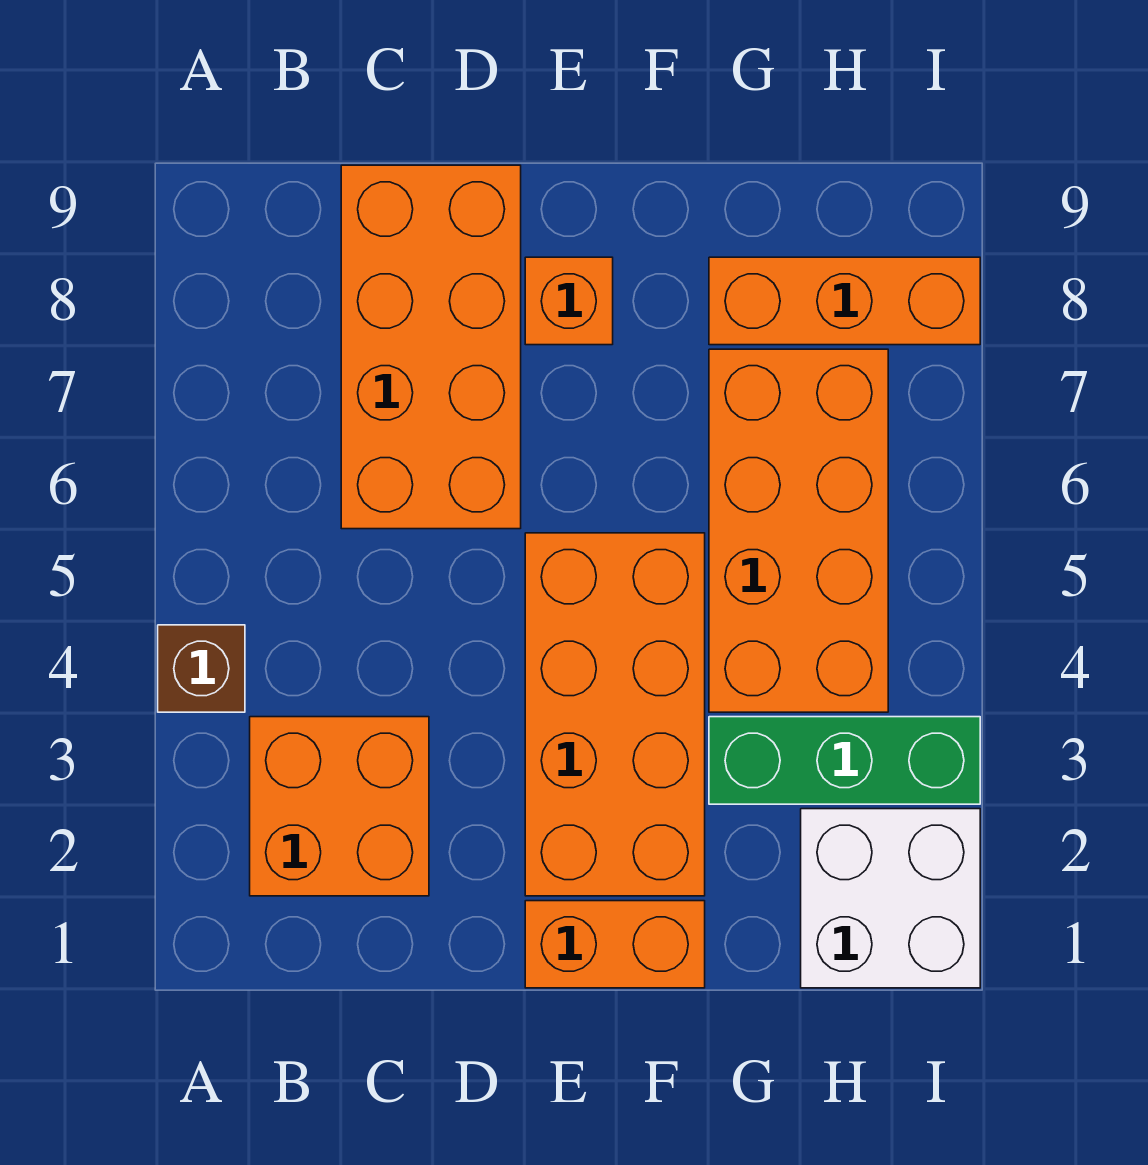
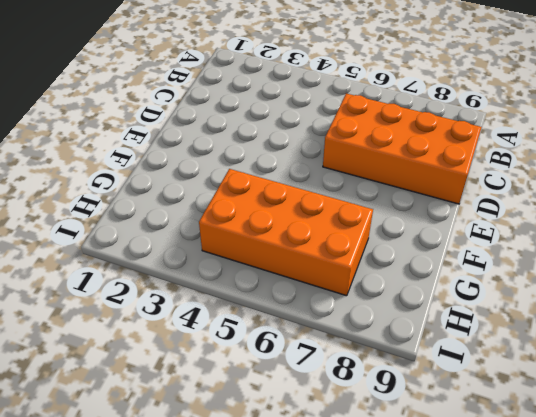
none -> brown brick A4 level 1
none -> orange brick B2:C3 level 1

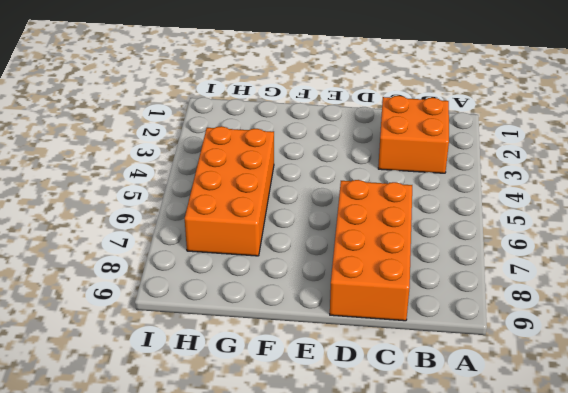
none -> brown brick A4 level 1
none -> orange brick E1:F1 level 1

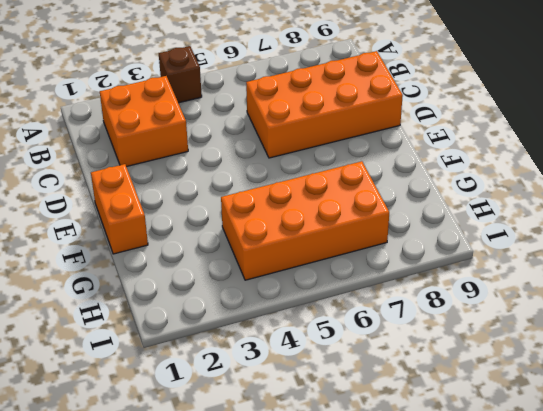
none -> orange brick E2:F5 level 1
none -> orange brick E8 level 1

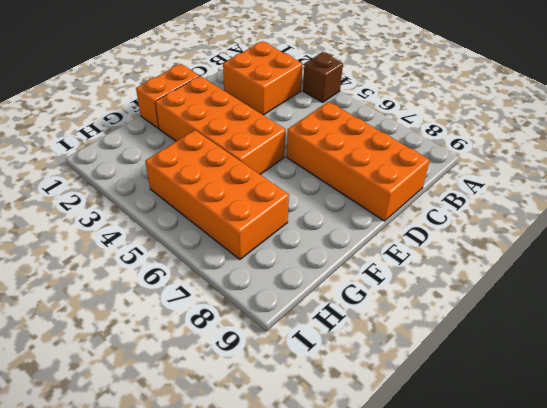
none -> orange brick E8 level 1
none -> green brick G3:I3 level 1

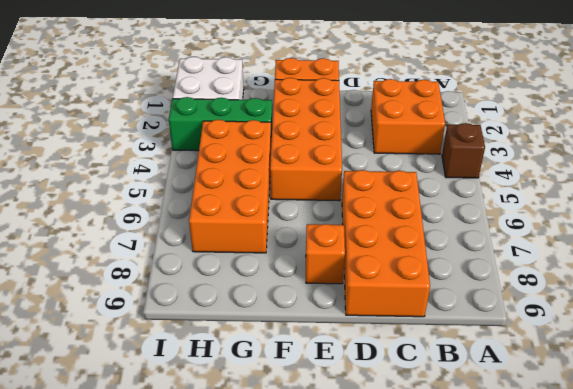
none -> orange brick G8:I8 level 1

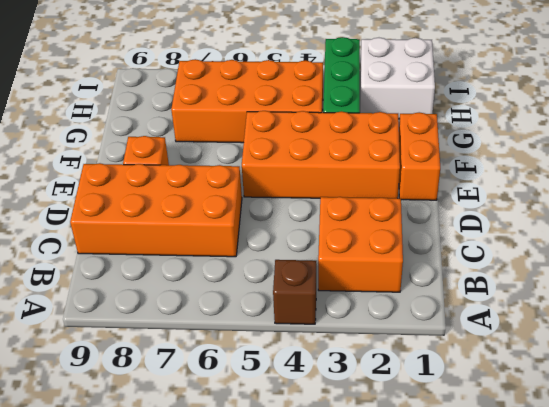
none -> orange brick G8:I8 level 1

